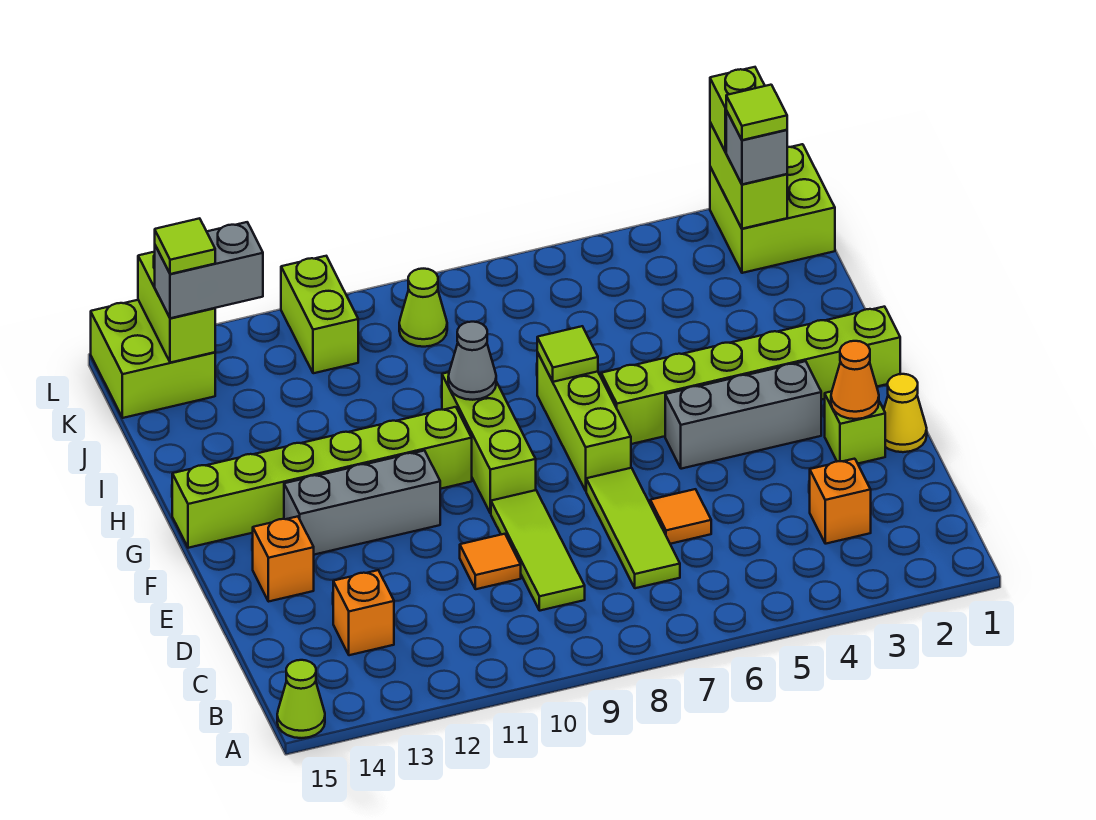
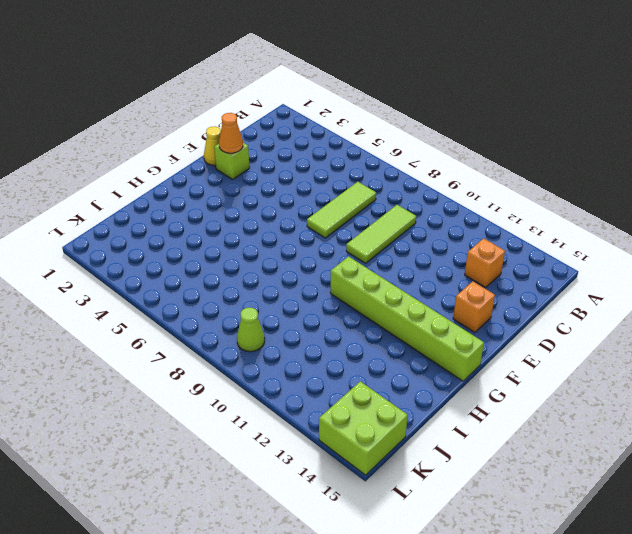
none -> lime cone A15 level 1
none -> orange brick C3 level 1
none -> orange tile D6 level 1
none -> orange tile D10 level 1

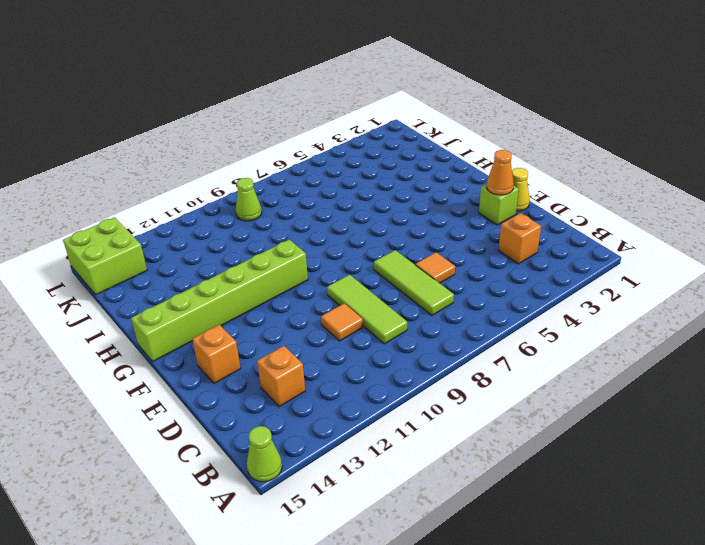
none -> grey brick F3:F5 level 1
none -> lime brick F7:H7 level 1
none -> lime brick F9:H9 level 1
none -> grey brick F11:F13 level 1

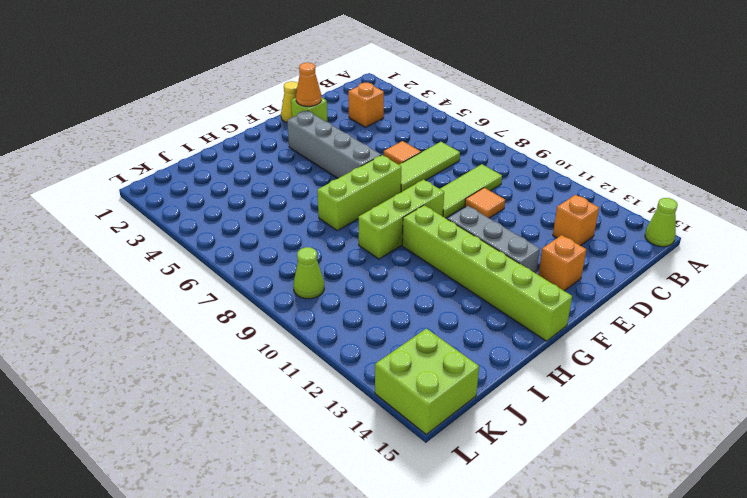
grey brick F3:F6 level 1 -> grey brick F3:F5 level 1
none -> lime brick G1:G6 level 1
none -> lime brick K1:L2 level 1
none -> lime brick K11:L11 level 1
none -> lime tile H7 level 2

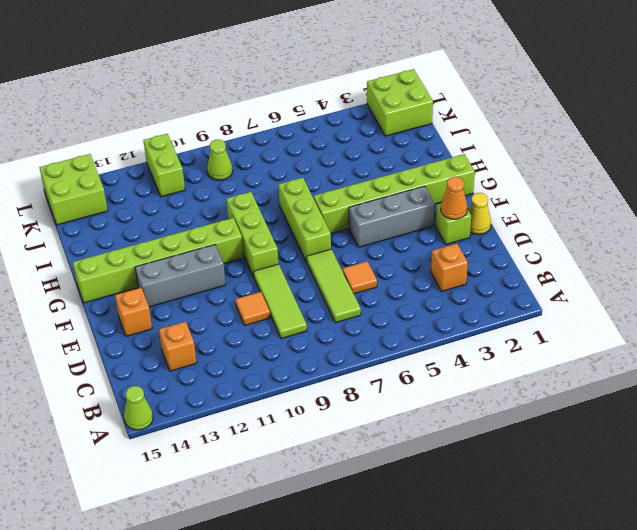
none -> lime tile H7 level 2
none -> grey cone H9 level 2
none -> lime brick K2:L2 level 2
none -> lime brick K14:L14 level 2

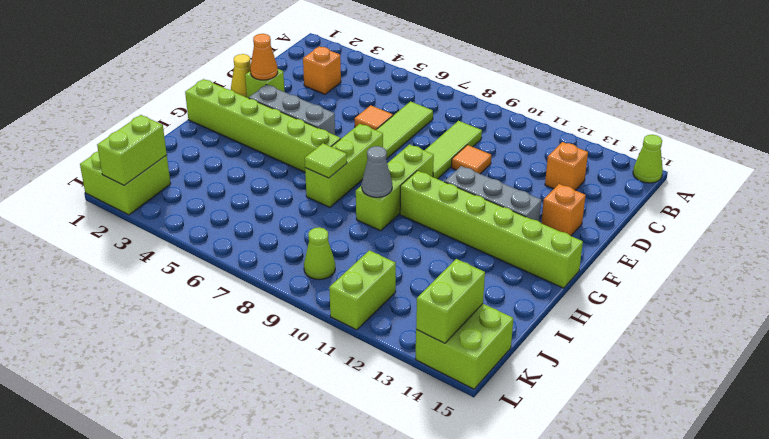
none -> grey brick K2 level 3
none -> grey brick K13:K14 level 3
none -> lime brick L2 level 3
none -> lime tile K2 level 4

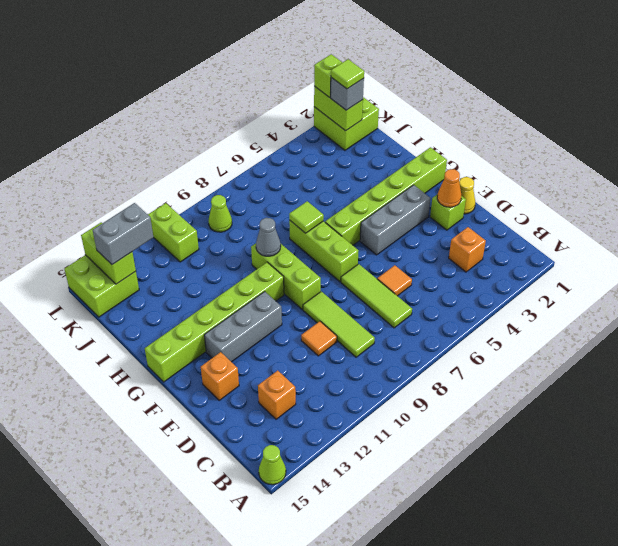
none -> lime tile K14 level 4

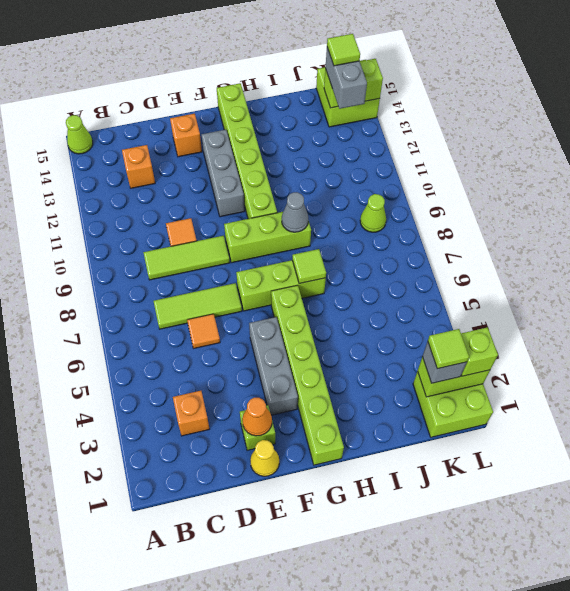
none -> lime brick K11:L11 level 1

